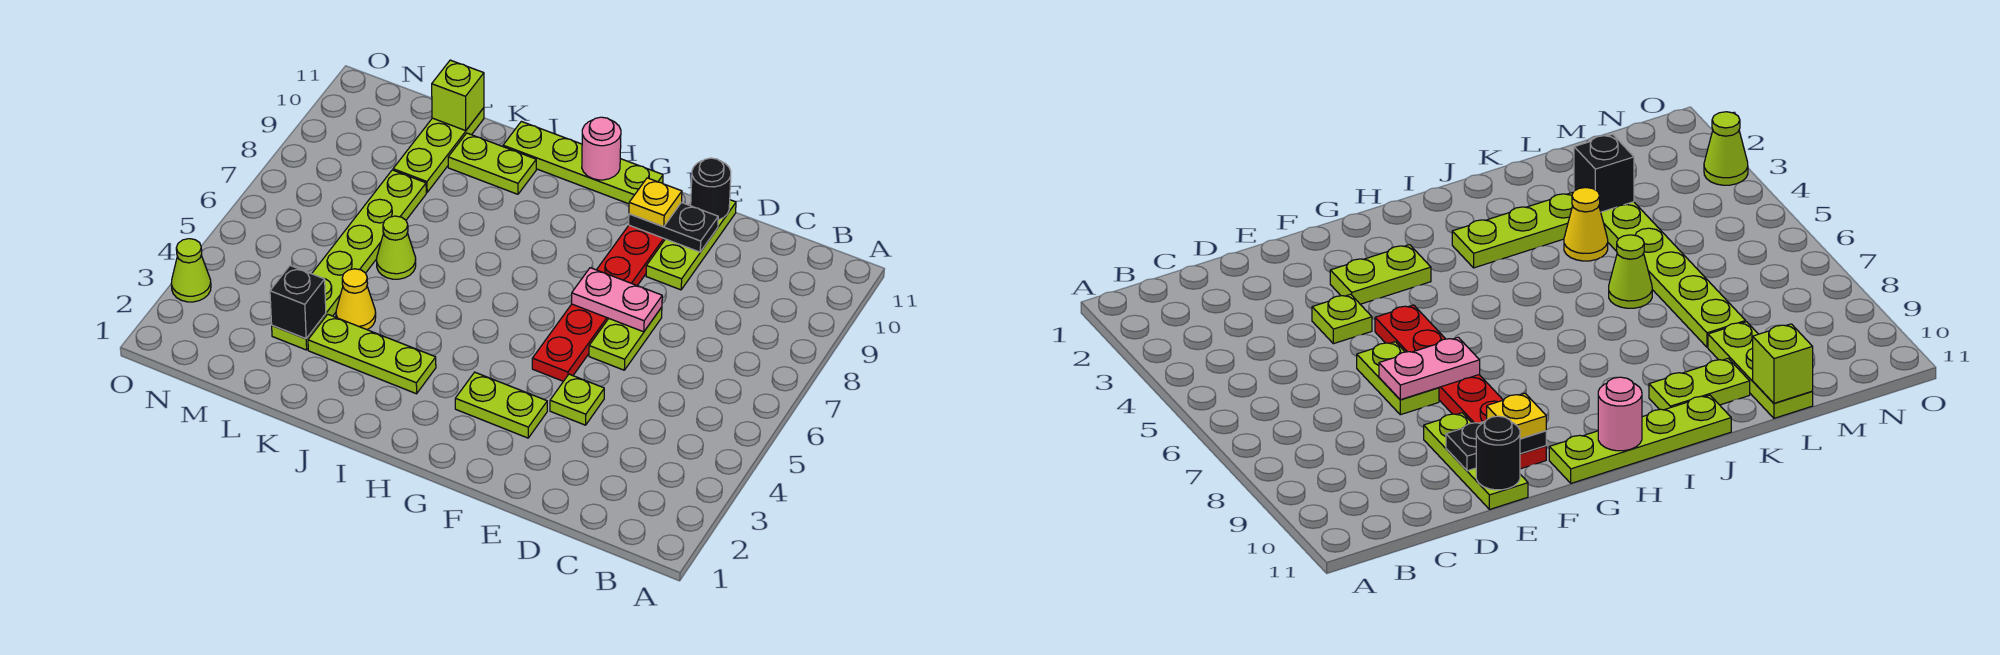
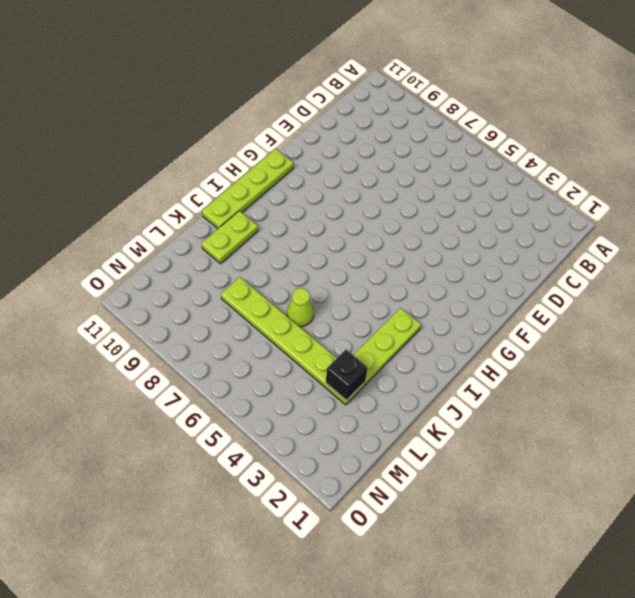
none -> lime plate E4 level 1
none -> lime plate E6:E7 level 1
none -> lime plate E9:E11 level 1

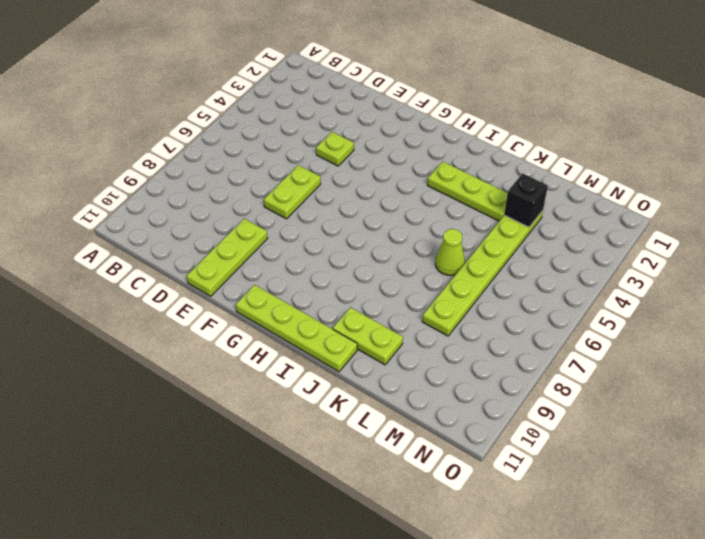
none -> lime plate F3:G3 level 1
none -> red plate F5:F10 level 1
none -> yellow cone K4 level 1

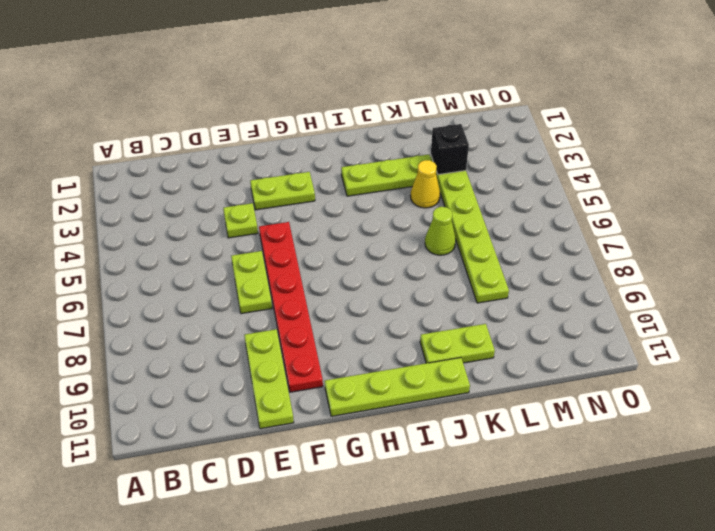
none -> lime plate L9:L11 level 1
none -> lime cone O3 level 1
none -> pink plate E7:F7 level 2

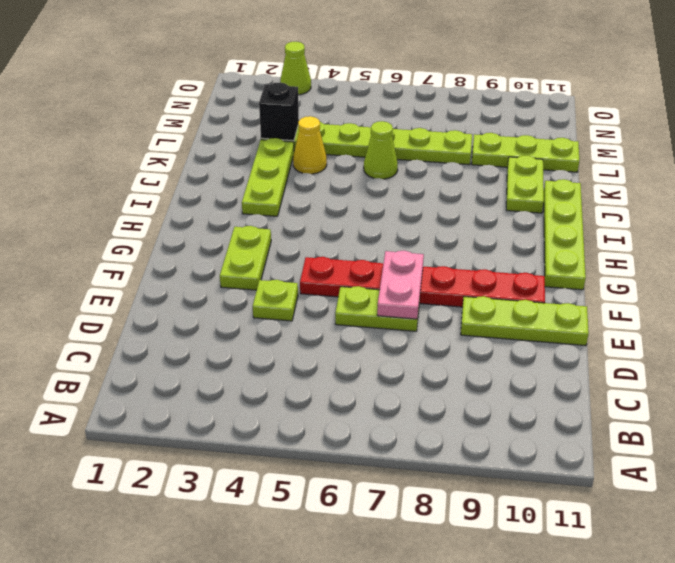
none -> black plate E10:F10 level 2
none -> black round brick E11 level 2
none -> pink round brick H11 level 2

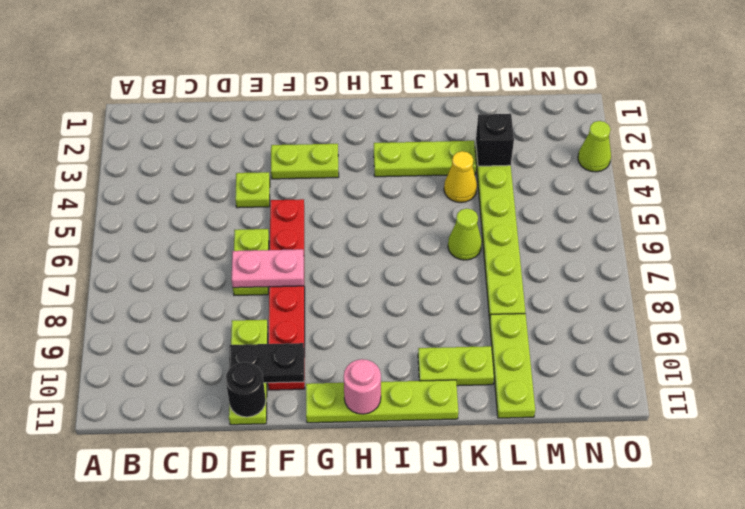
none -> lime brick L11 level 2
none -> yellow plate F10 level 3

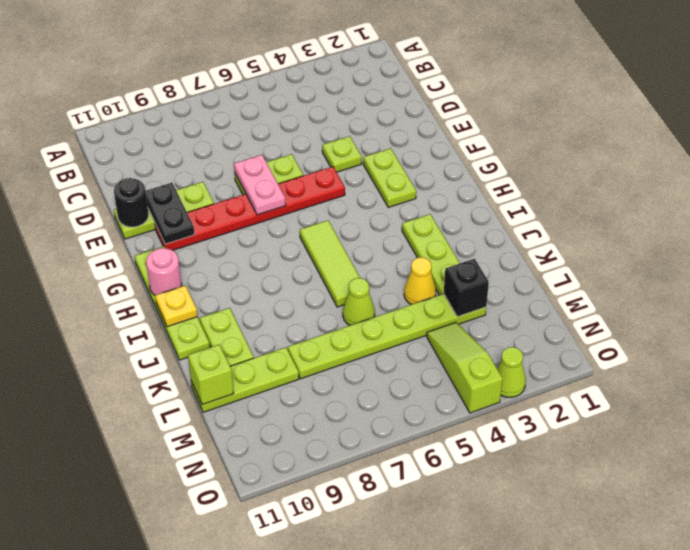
lime tile H6:J6 level 1 -> none
yellow plate I11 level 2 -> yellow plate F10 level 3
lime slope M4:O4 level 1 top O -> none

